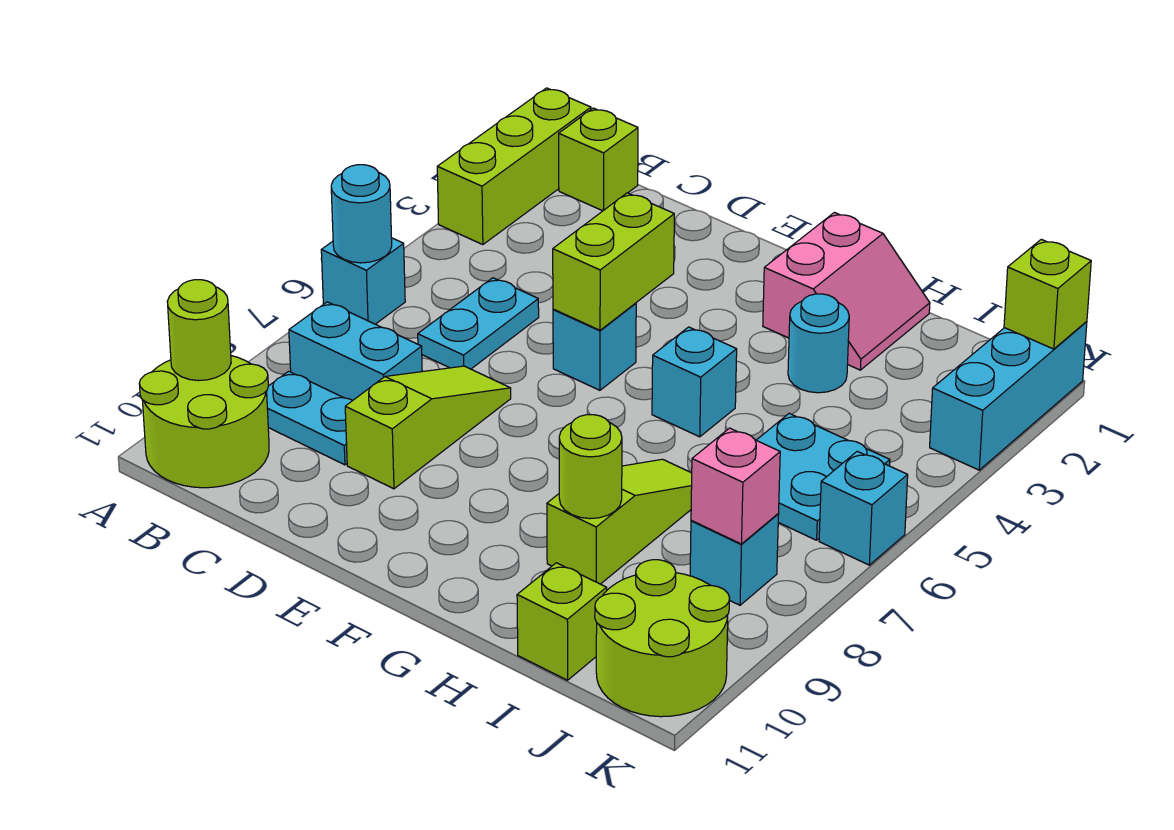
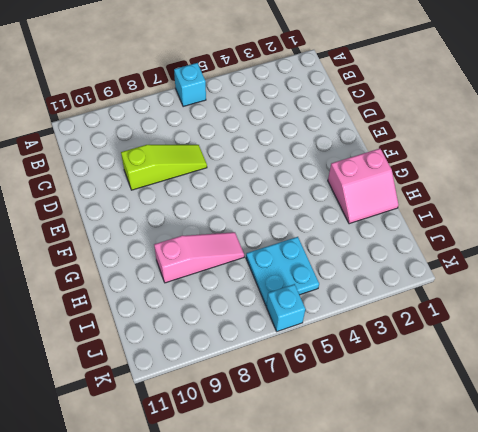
pink slope H7:H9 level 1 top 9 -> lime slope H7:H9 level 1 top 9
none -> lime brick A1:A3 level 1
none -> lime round brick A10:B11 level 1
none -> lime brick B1 level 1

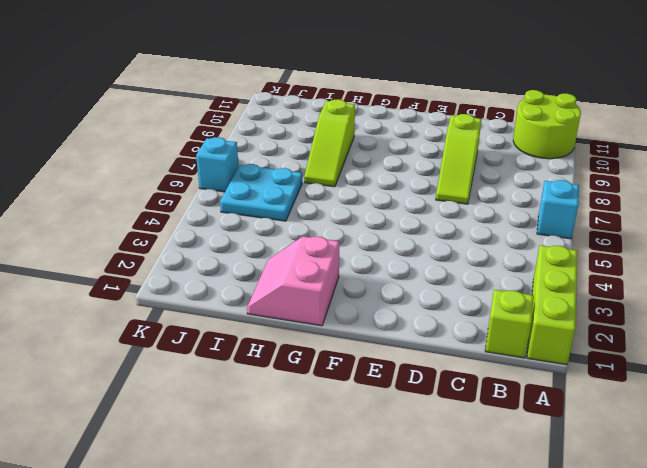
none -> cyan brick B8:C8 level 1
none -> cyan plate B9:C9 level 1
none -> cyan plate C5:C6 level 1

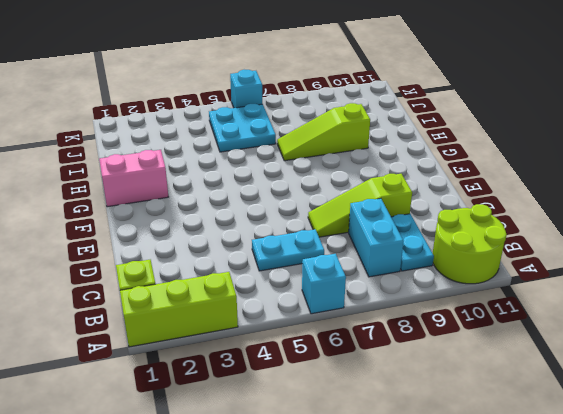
none -> cyan brick E5 level 1
none -> cyan brick G5 level 1
none -> cyan round brick H3 level 1

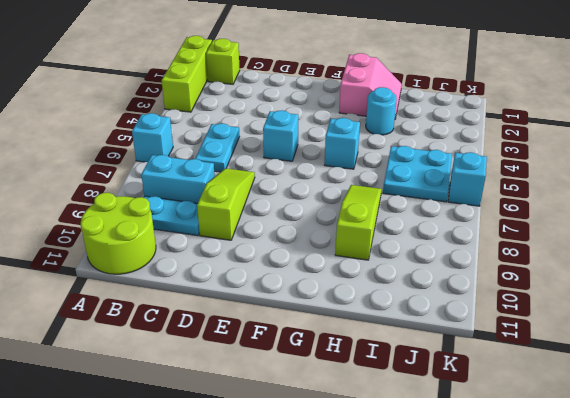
none -> lime brick I11 level 1
none -> cyan brick J8 level 1
none -> lime round brick J10:K11 level 1

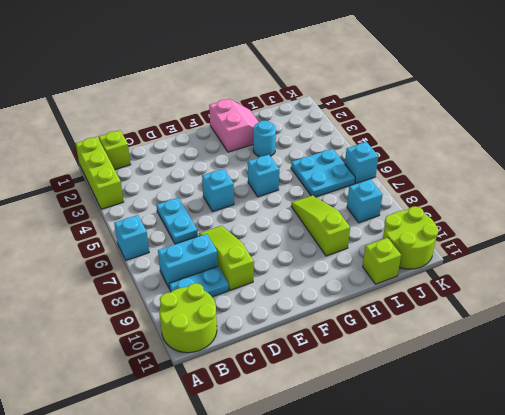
none -> cyan brick K1:K3 level 1
none -> cyan round brick A6 level 2
none -> lime round brick A10 level 2

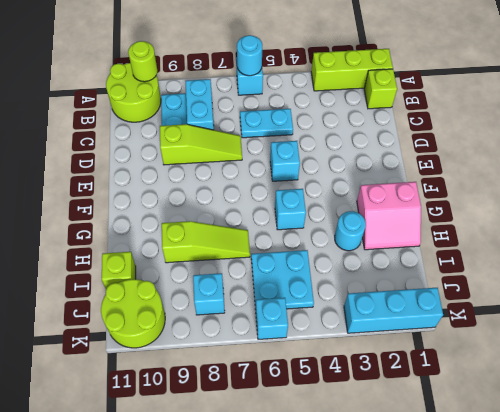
none -> lime brick E4:E5 level 2
none -> lime round brick H9 level 2
none -> pink brick J8 level 2

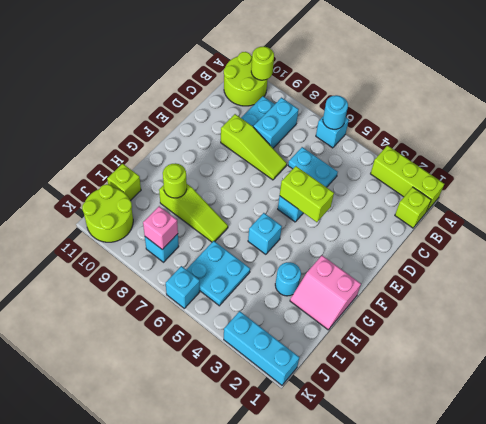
none -> lime brick K1 level 2

